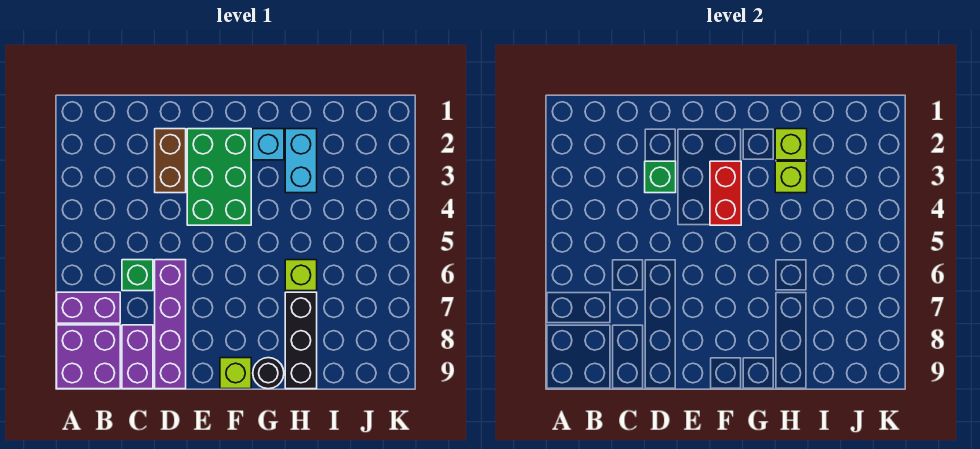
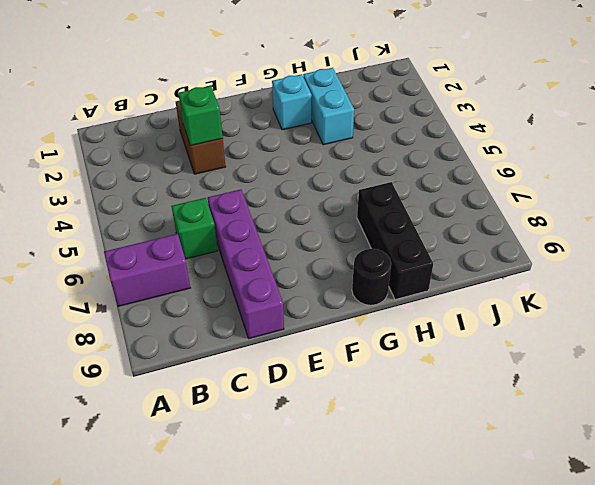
none -> purple brick A8:B9 level 1
none -> purple brick C8:C9 level 1
none -> green brick E2:F4 level 1

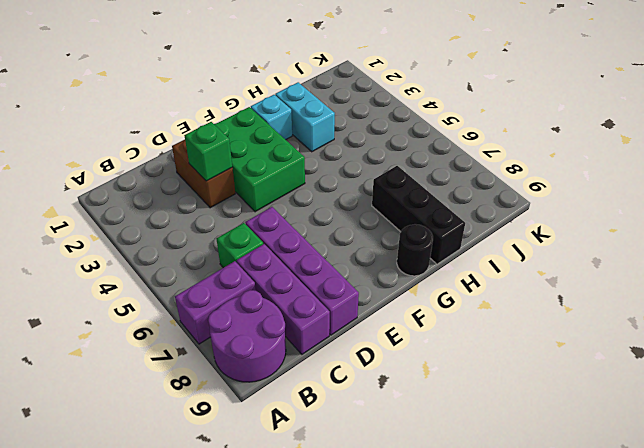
purple round brick A8:B9 level 1 -> purple brick A8:B9 level 1
purple brick C7:C9 level 1 -> purple brick C8:C9 level 1
none -> lime brick F9 level 1
none -> lime brick H6 level 1
none -> red brick F3:F4 level 2

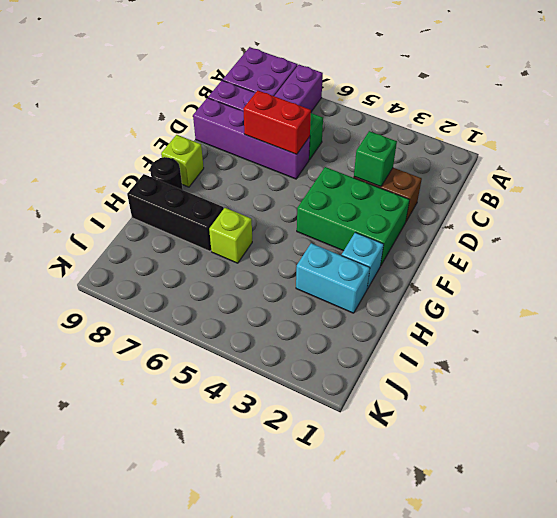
red brick D6:D7 level 2 -> red brick F3:F4 level 2
none -> lime brick H2 level 2
none -> lime brick H3 level 2

